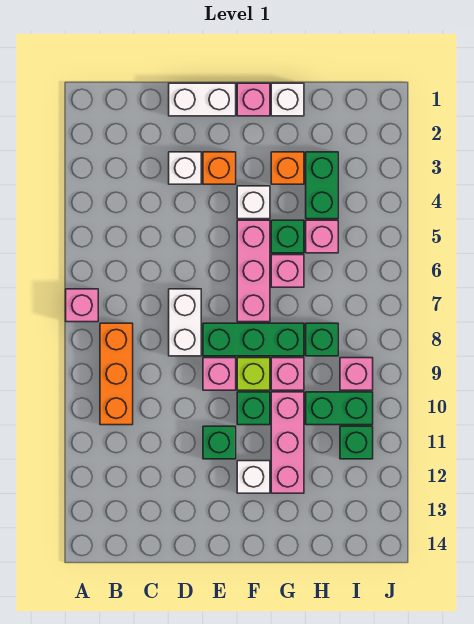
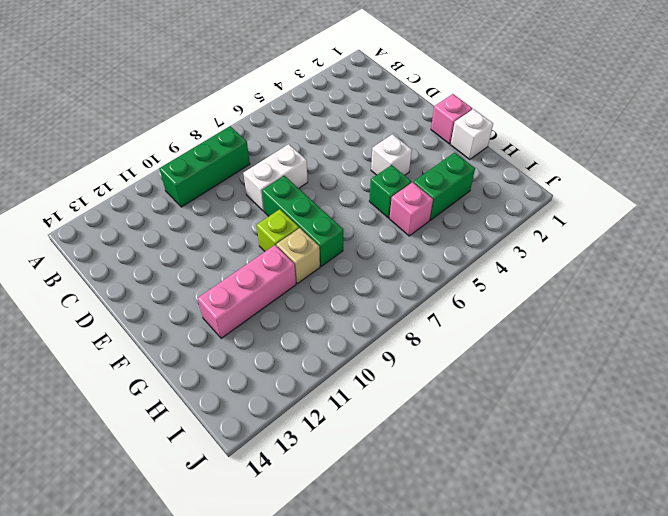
green brick B8:B10 level 1 -> orange brick B8:B10 level 1
tan brick G9 level 1 -> pink brick G9 level 1
none -> pink brick A7 level 1
none -> white brick D1:E1 level 1
none -> white brick D3 level 1

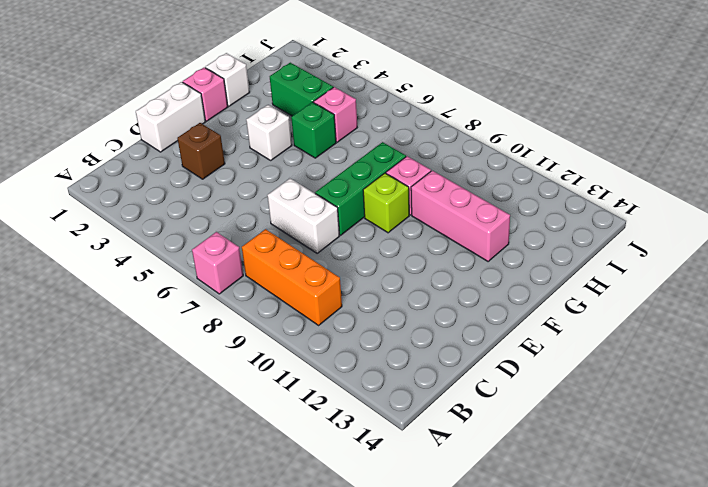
brown brick D3 level 1 -> white brick D3 level 1
none -> orange brick E3 level 1
none -> pink brick E9 level 1
none -> green brick E11 level 1

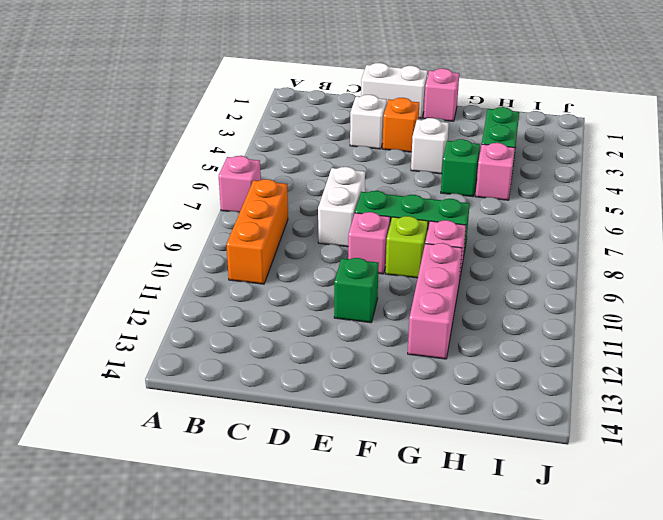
none -> pink brick F5:F7 level 1
none -> green brick F10 level 1
none -> white brick F12 level 1

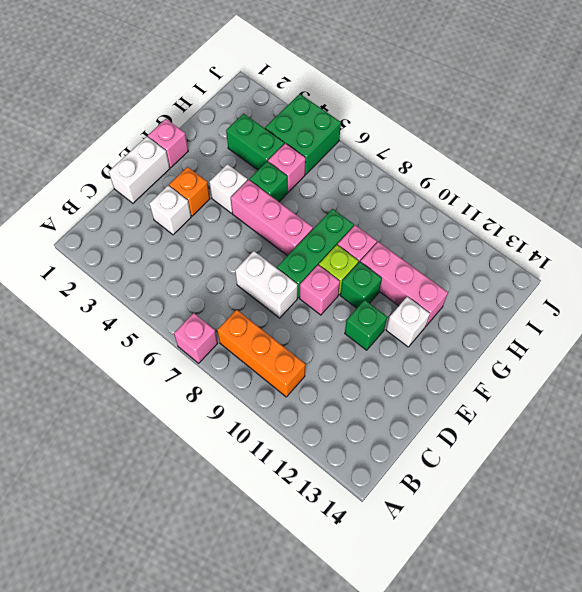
green brick I4:J5 level 1 -> none
none -> white brick G1 level 1
none -> orange brick G3 level 1
none -> pink brick G6 level 1

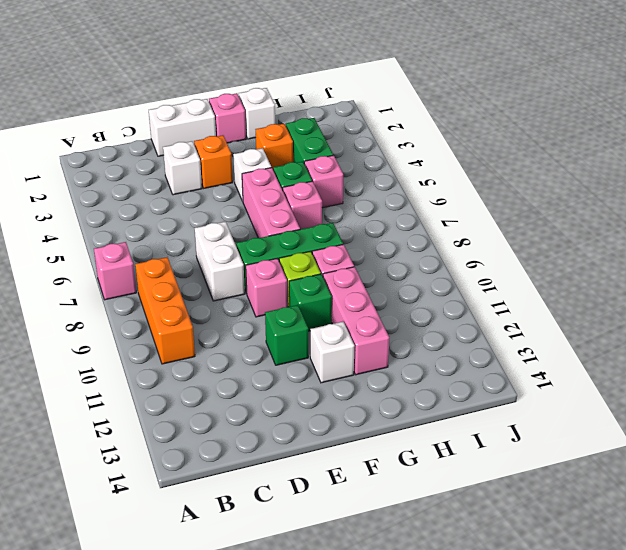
none -> green brick H8 level 1
none -> green brick H10:I10 level 1
none -> pink brick I9 level 1

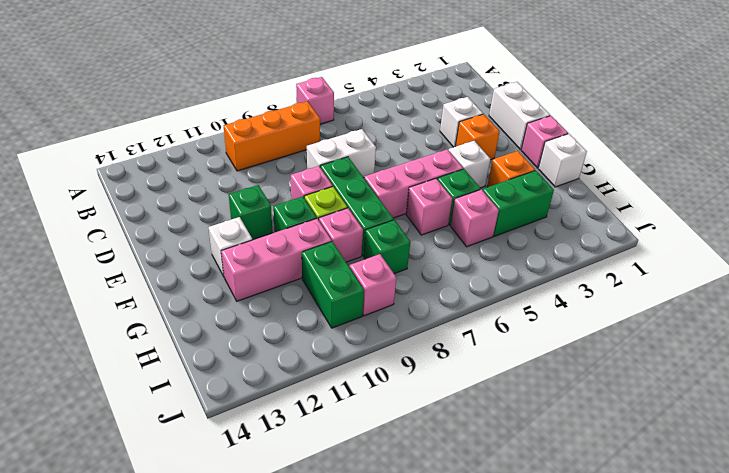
none -> green brick I11 level 1

